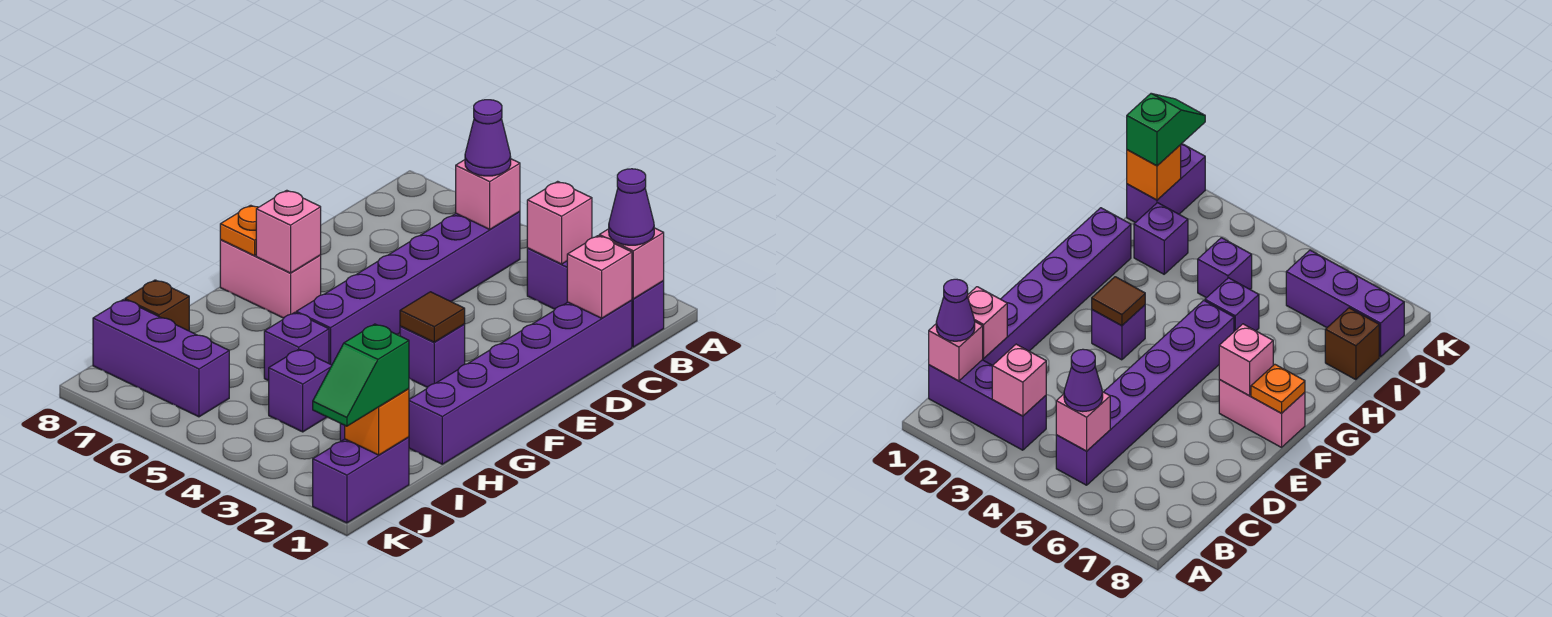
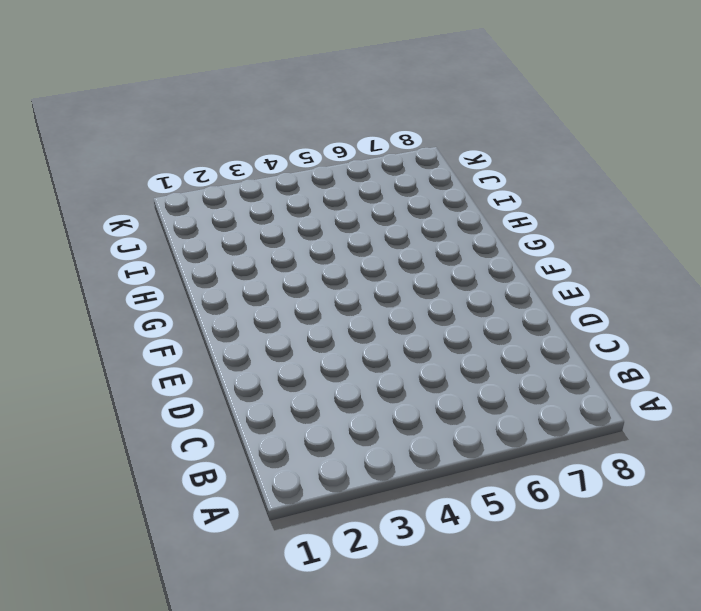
none -> purple brick B1:B3 level 1
none -> purple brick B5:G5 level 1
none -> purple brick C1:H1 level 1

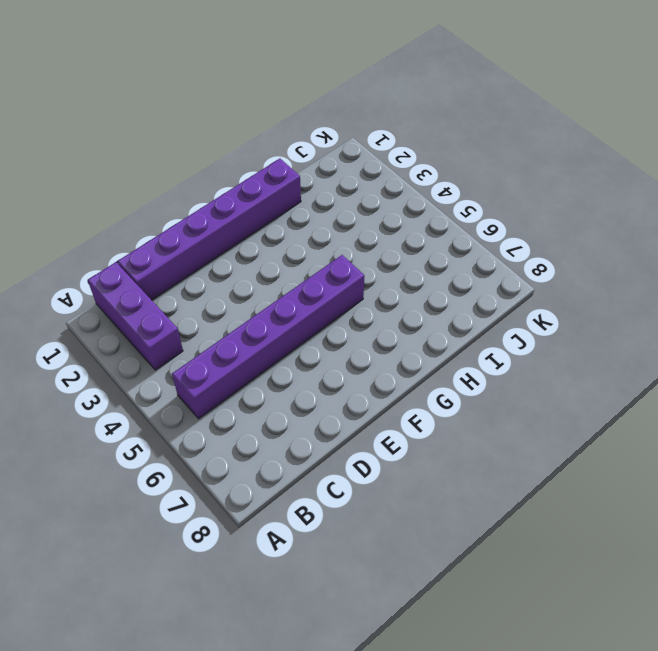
none -> purple brick F3 level 1
none -> pink brick F7:F8 level 1
none -> purple brick H5 level 1

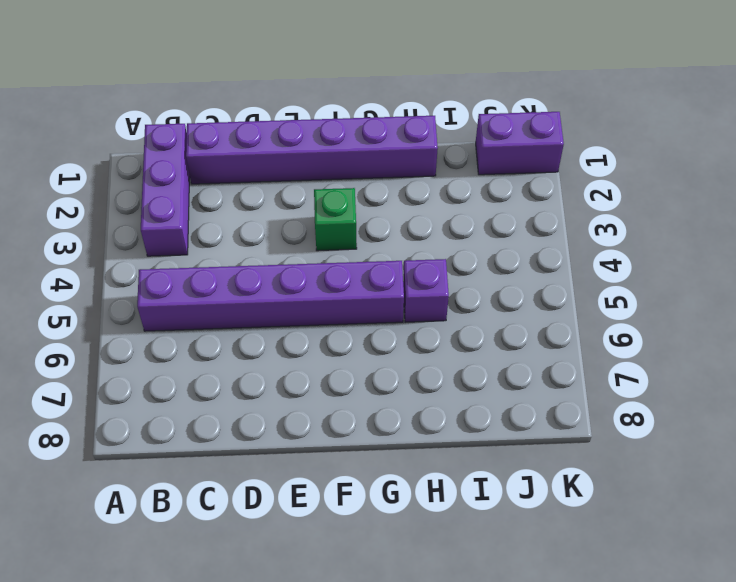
green brick F3 level 1 -> purple brick F3 level 1
none -> pink brick F7:F8 level 1
none -> purple brick I2 level 1
none -> purple brick I4 level 1

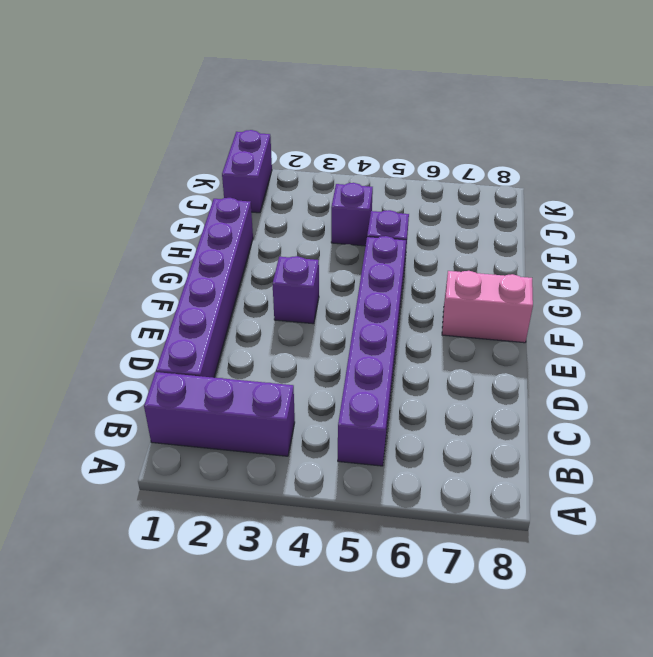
none -> purple brick I2 level 1
none -> brown brick I8 level 1
none -> purple brick J6:J8 level 1

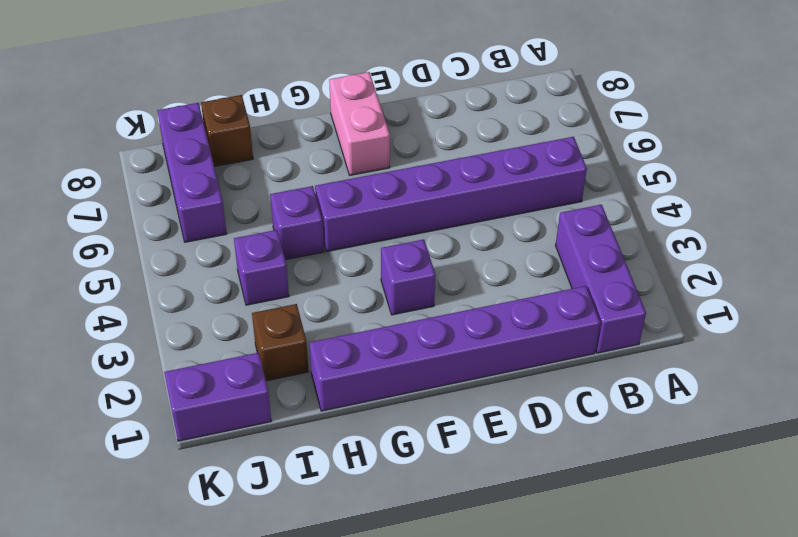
brown brick I2 level 1 -> purple brick I2 level 1
none -> pink brick B1 level 2
none -> pink brick B3 level 2
none -> pink brick B5 level 2

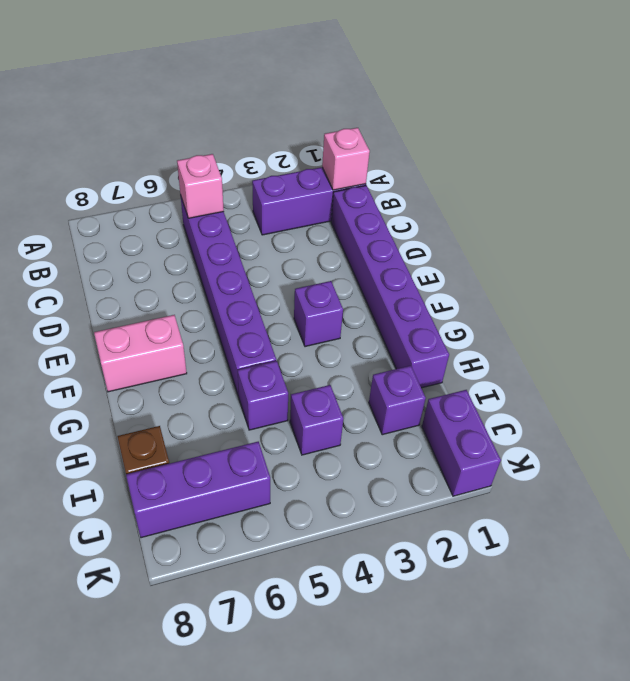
none -> pink brick B3 level 2
none -> pink brick C1 level 2
none -> brown tile F3 level 2

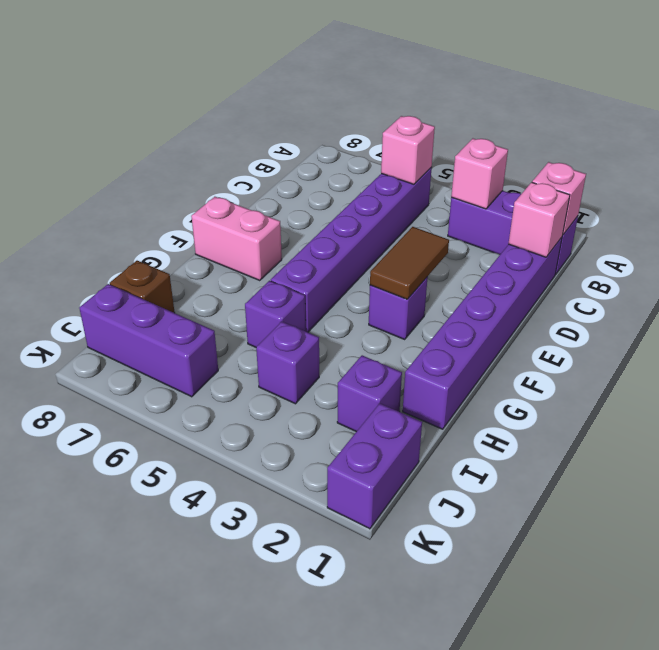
brown tile E3:F3 level 2 -> brown tile F3 level 2
none -> pink brick F7 level 2
none -> orange plate F8 level 2
none -> orange brick J1 level 2

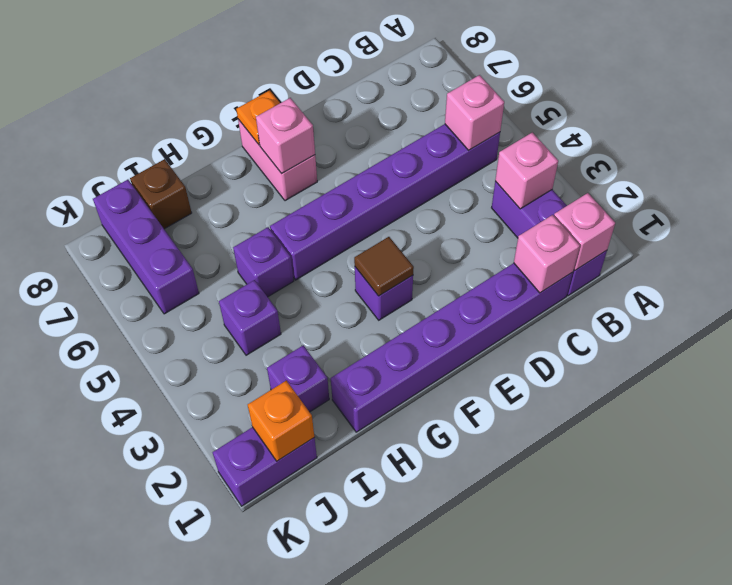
none -> purple cone B1 level 3
none -> purple cone B5 level 3
none -> green slope J1:K1 level 3 top J

